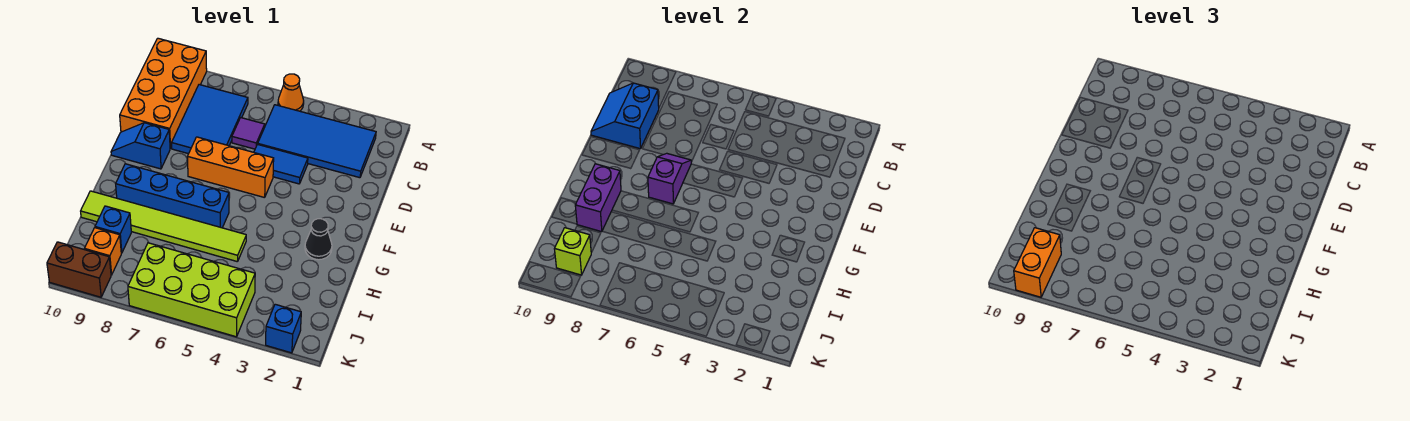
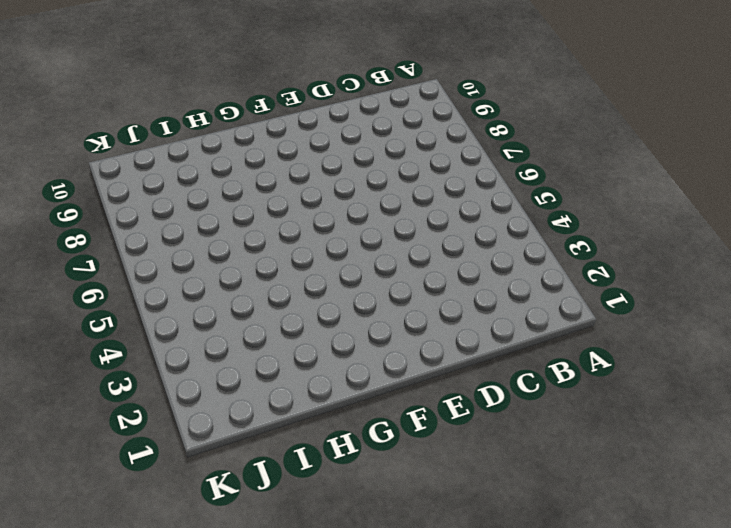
none -> orange cone A5 level 1
none -> orange brick A9:D10 level 1
none -> blue tile B2:C5 level 1

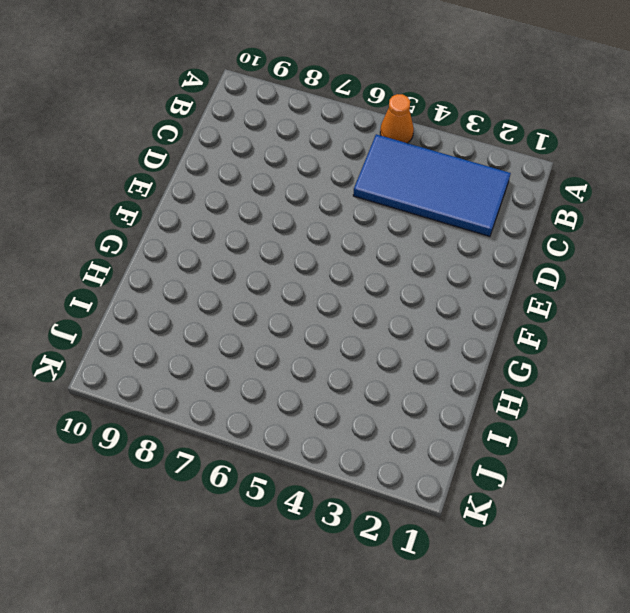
none -> orange brick A9:D10 level 1
none -> blue tile B7:D8 level 1
none -> purple tile C6 level 1

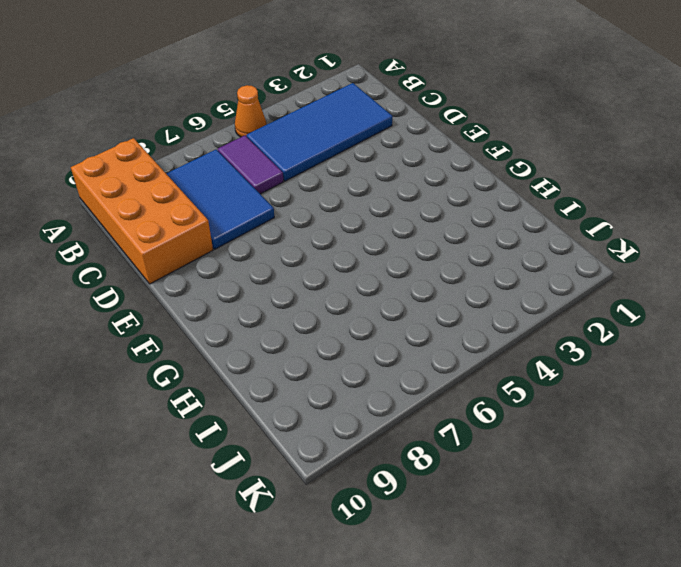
purple tile B6:C6 level 1 -> purple tile C6 level 1
none -> blue tile D4:D5 level 1
none -> orange brick E5:E7 level 1
none -> blue slope E9:E10 level 1 top 9

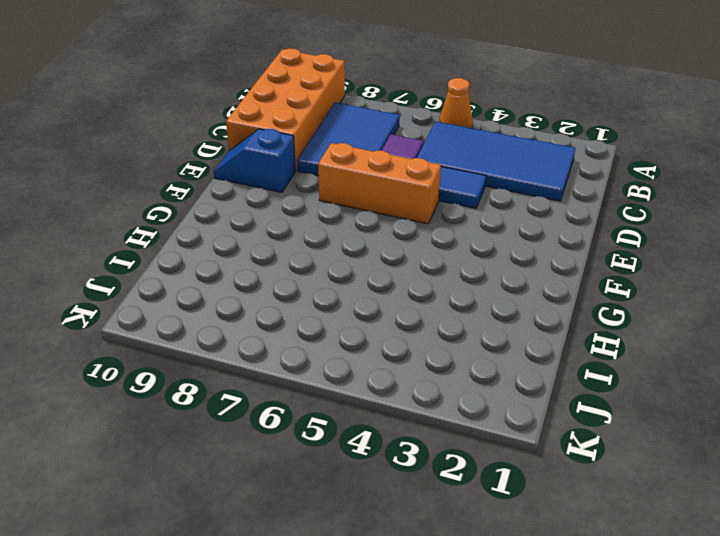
none -> black cone G2 level 1
none -> blue brick G6:G9 level 1
none -> lime tile H5:H10 level 1

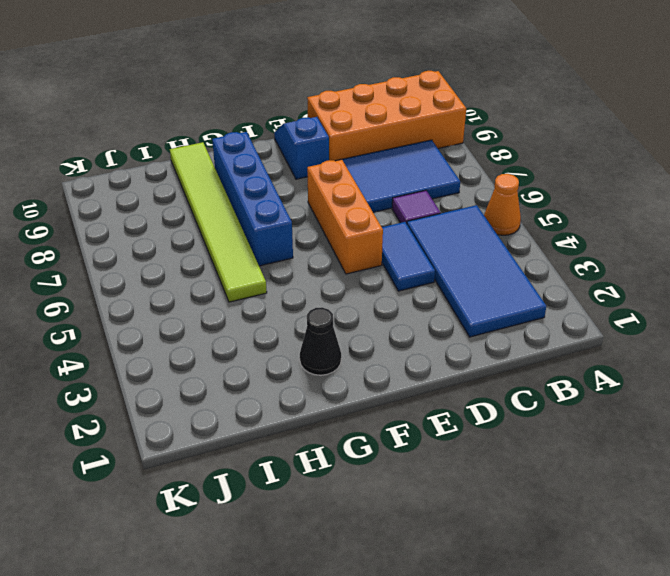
none -> blue brick I9 level 1
none -> lime brick J4:K7 level 1
none -> orange brick J9 level 1

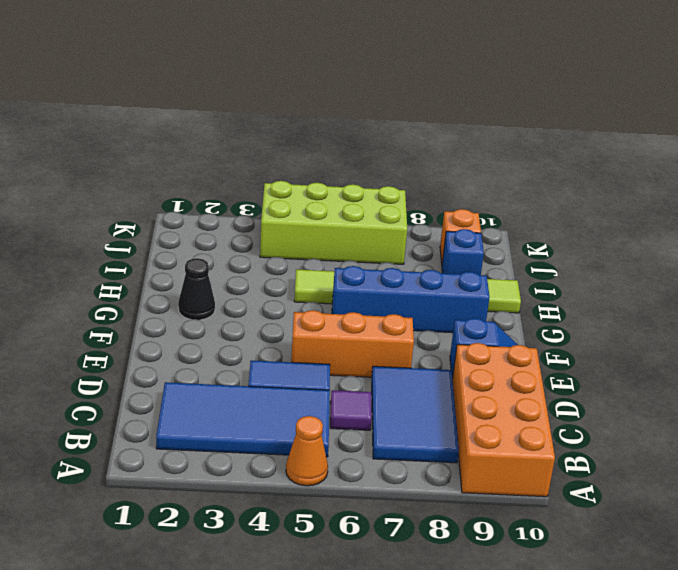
none -> blue brick K2 level 1
none -> brown brick K9:K10 level 1
none -> blue slope C9:D10 level 2 top 9

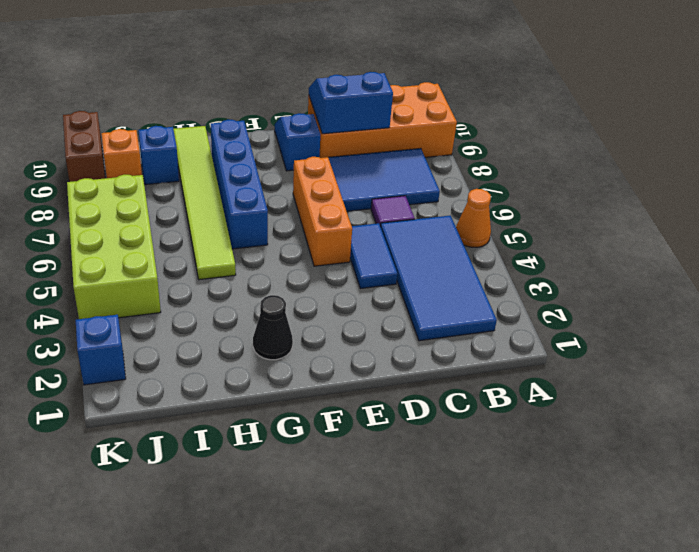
none -> purple slope E7:F7 level 2 top F
none -> purple brick G9:H9 level 2
none -> lime brick J9 level 2

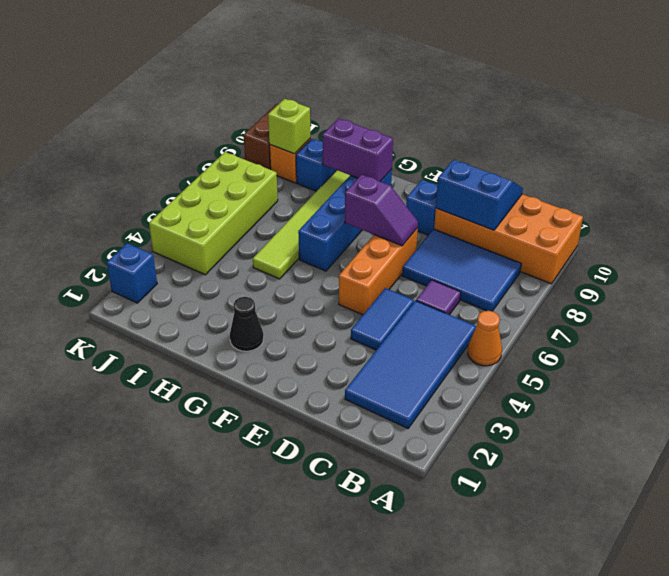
none -> orange brick J9:K9 level 3

